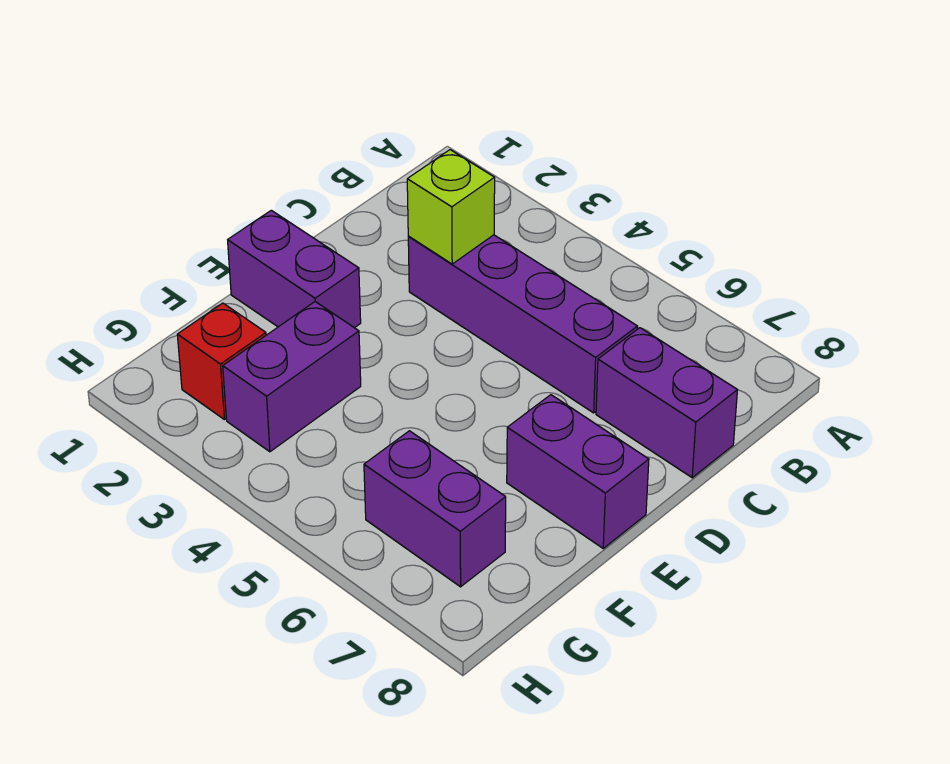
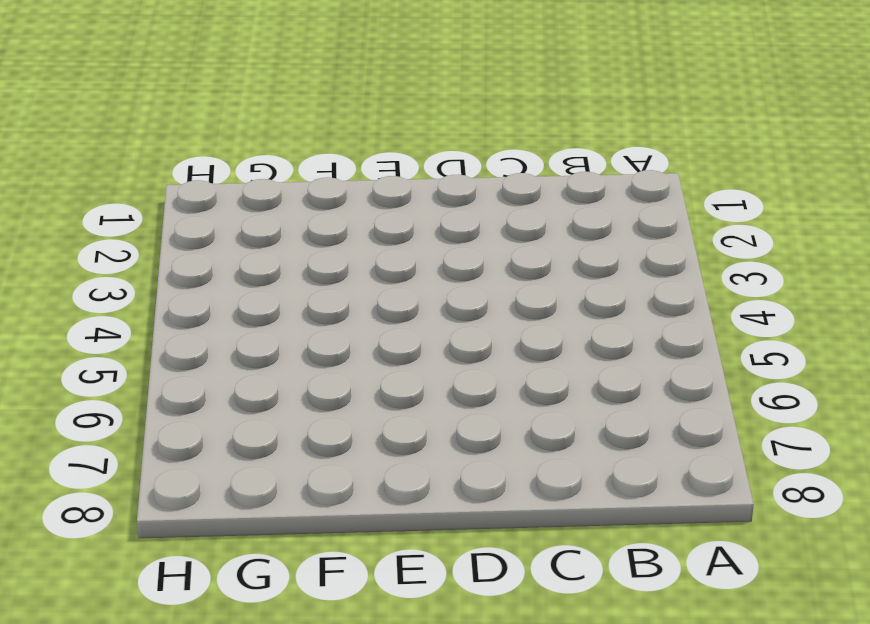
none -> purple brick C3:C6 level 1
none -> purple brick C7:C8 level 1

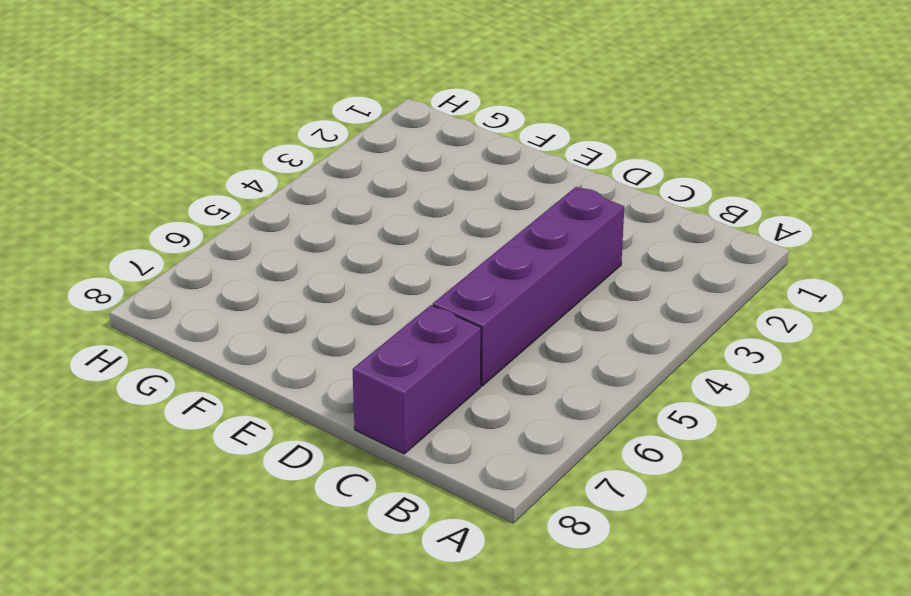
none -> purple brick E1:E2 level 1
none -> purple brick E7:E8 level 1

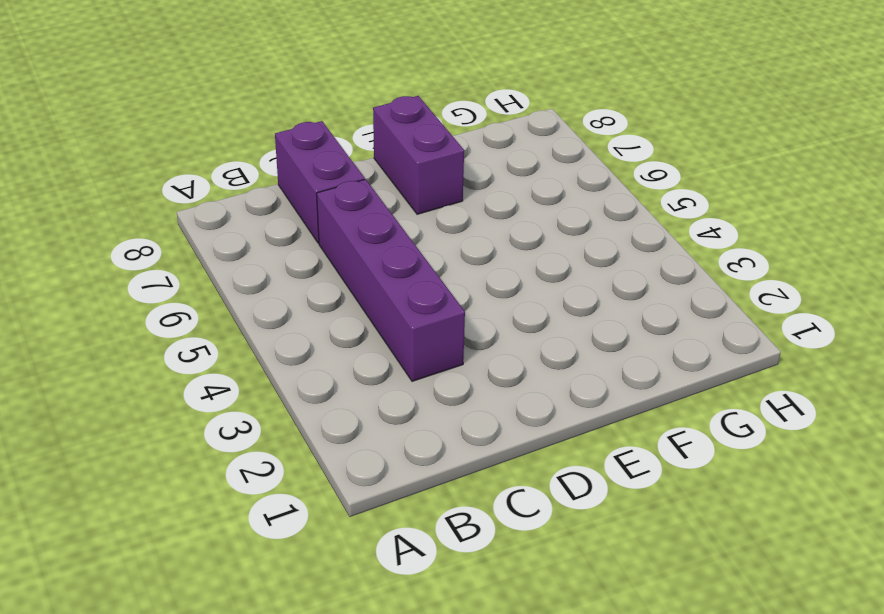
none -> purple brick E1:E2 level 1
none -> purple brick F3:G3 level 1

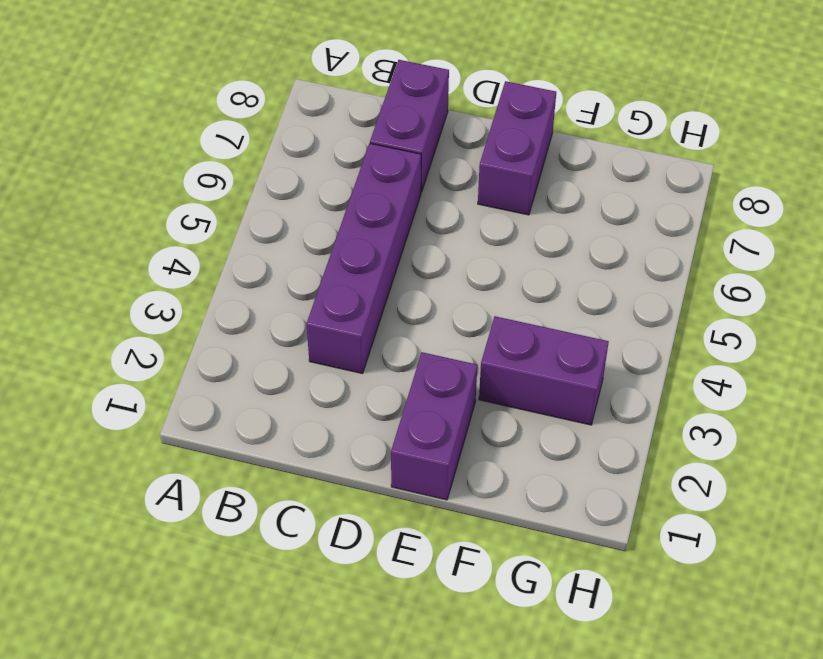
none -> red brick G2 level 1
none -> purple brick G6:G7 level 1

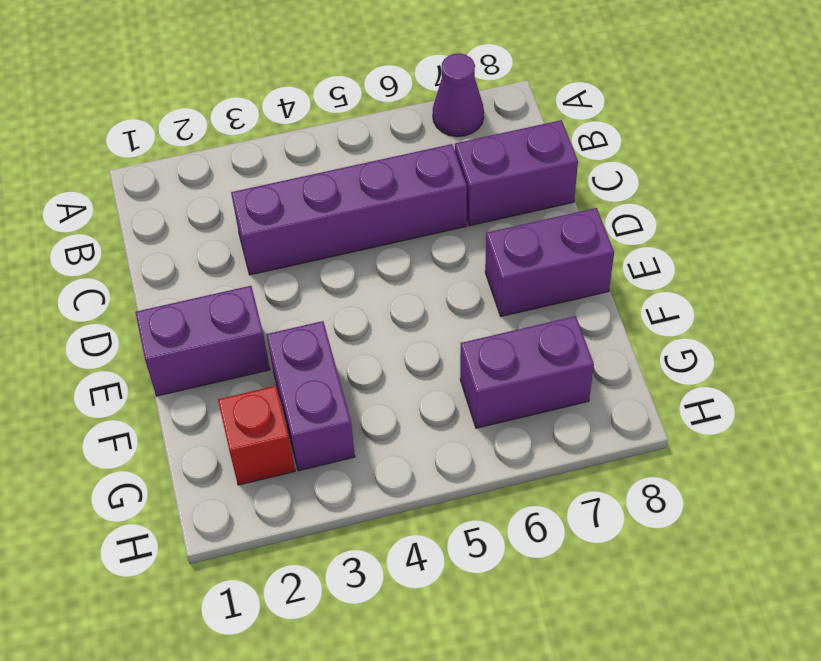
purple cone A7 level 1 -> none
none -> lime brick C3 level 2

